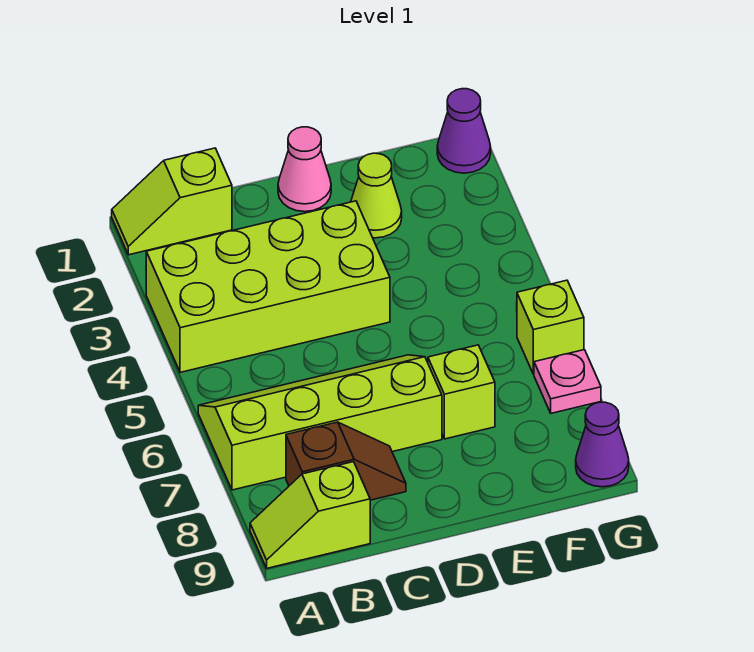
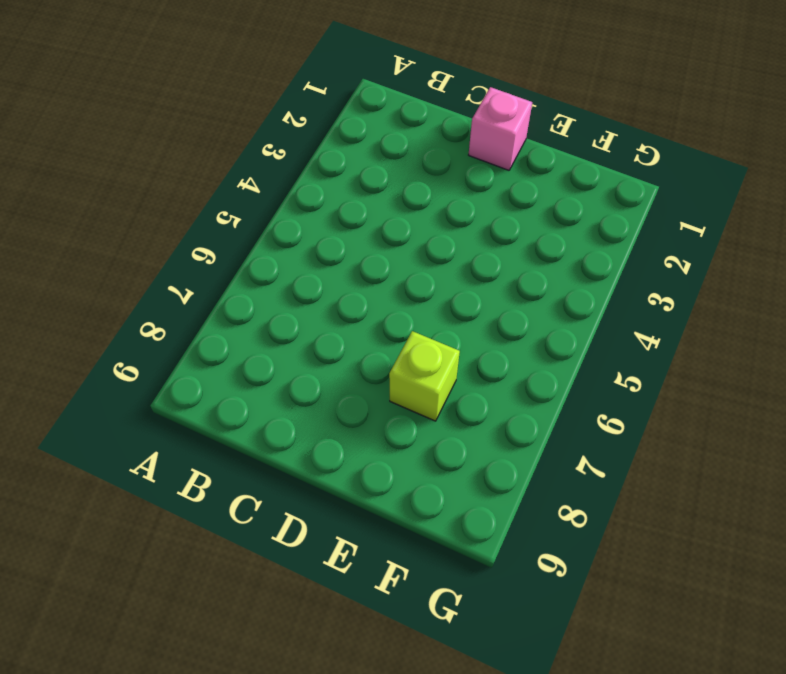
pink brick D1 level 1 -> pink cone D1 level 1
none -> lime slope A1:B1 level 1 top B
none -> lime brick A3:D4 level 1
none -> lime slope A6:D7 level 1 top 7

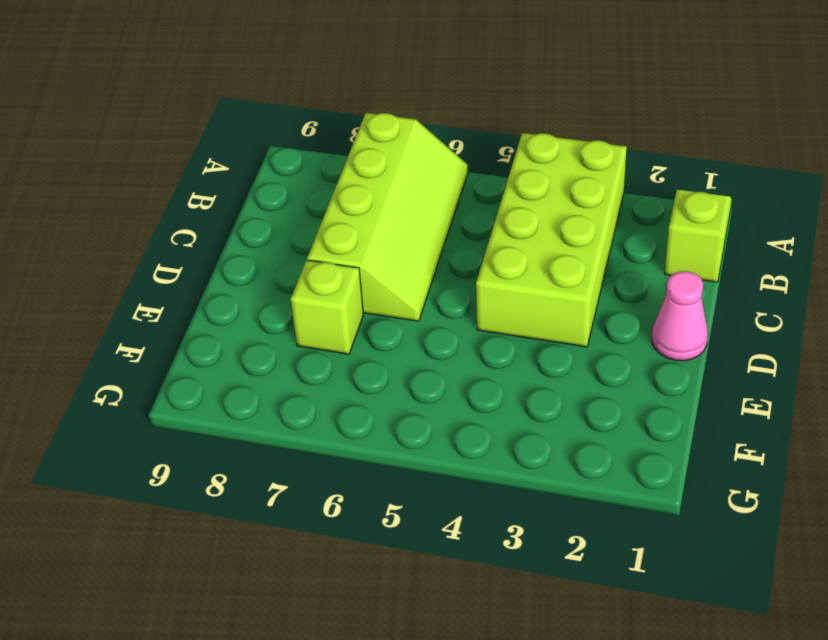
none -> lime slope A9:B9 level 1 top B
none -> brown slope B8:C8 level 1 top B
none -> lime cone E2 level 1

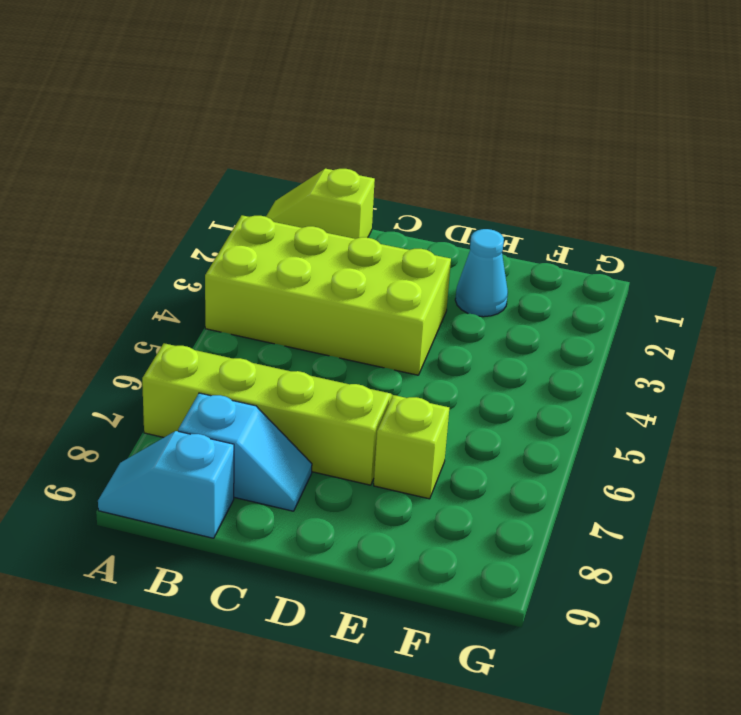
cyan slope A9:B9 level 1 top B -> lime slope A9:B9 level 1 top B
cyan slope B8:C8 level 1 top B -> brown slope B8:C8 level 1 top B
cyan cone E2 level 1 -> lime cone E2 level 1
none -> pink cone D1 level 1
none -> purple cone G1 level 1
none -> lime brick G6 level 1

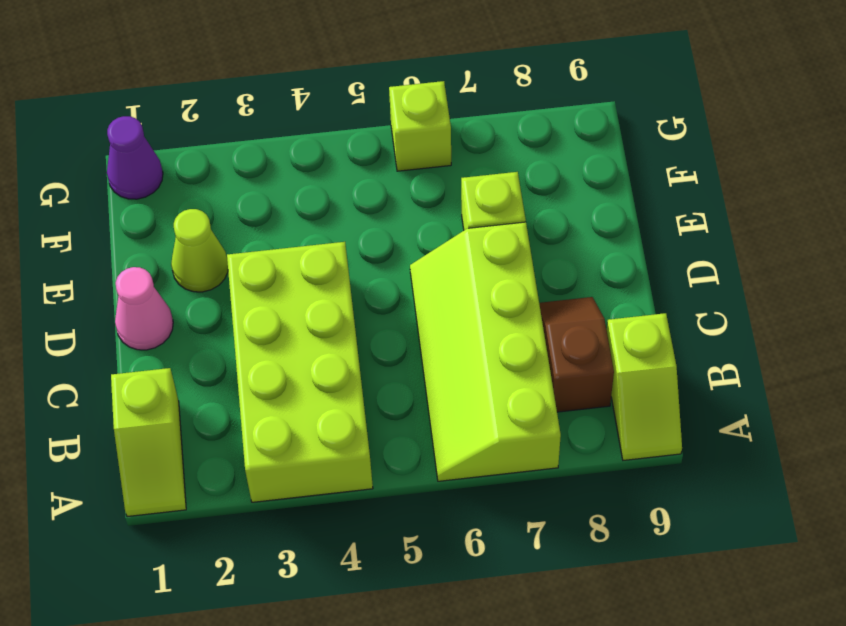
none -> pink plate G7 level 1
none -> purple cone G9 level 1

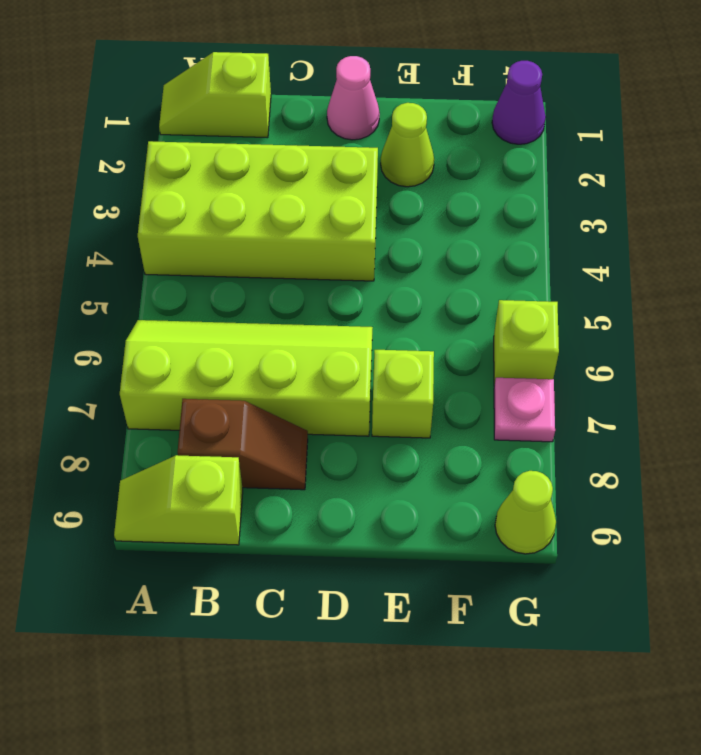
lime cone G9 level 1 -> purple cone G9 level 1

